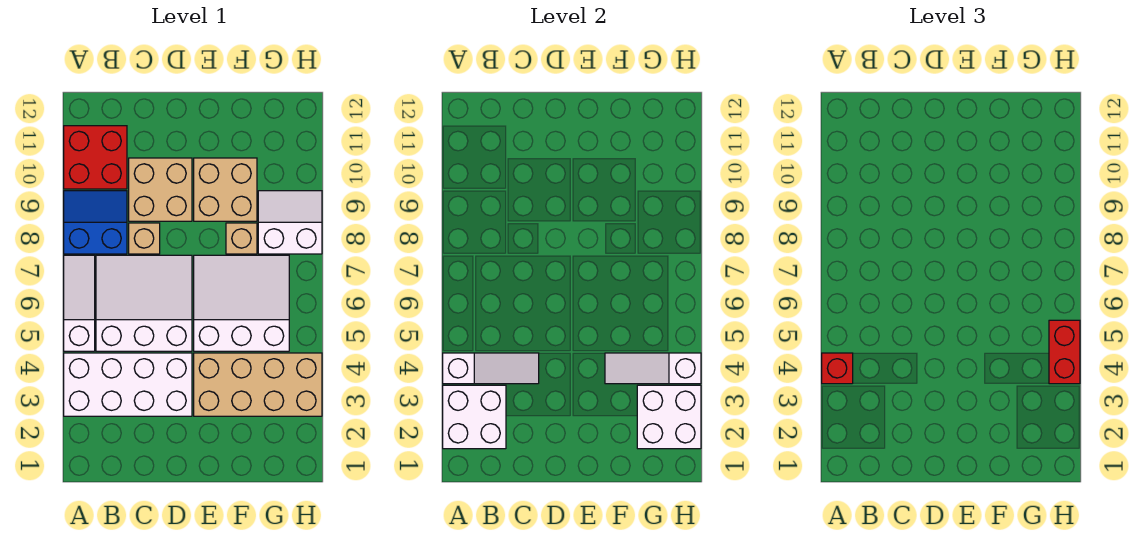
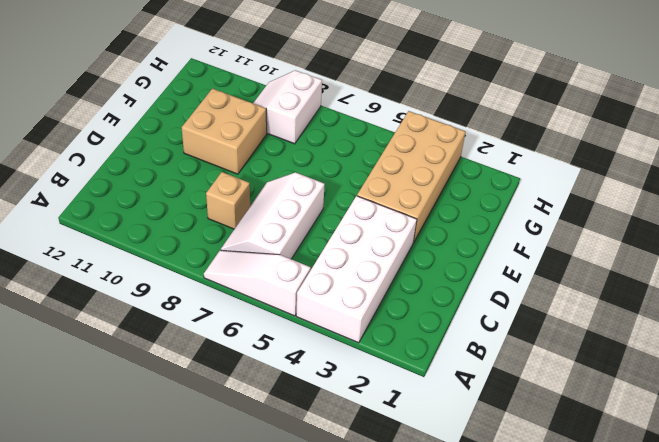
white slope B6:D7 level 1 top 6 -> white slope B5:D7 level 1 top 5
none -> blue slope A8:B9 level 1 top 8
none -> red brick A10:B11 level 1
none -> tan brick C9:D10 level 1

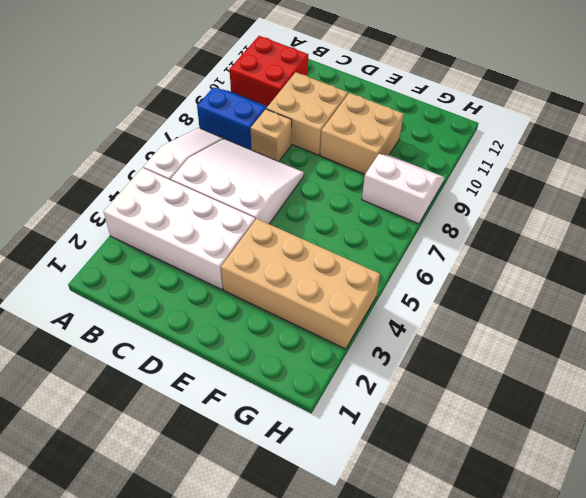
none -> white slope E5:G7 level 1 top 5
none -> tan brick F8 level 1
none -> white brick A2:B3 level 2

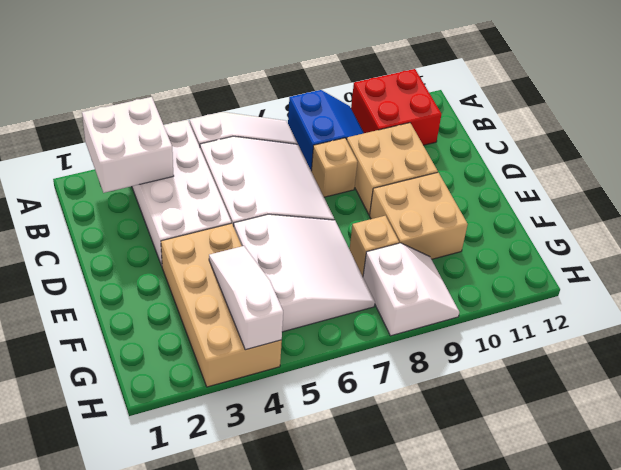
none -> white slope A4:C4 level 2 top A
none -> white brick G2:H3 level 2
none -> red brick A4 level 3

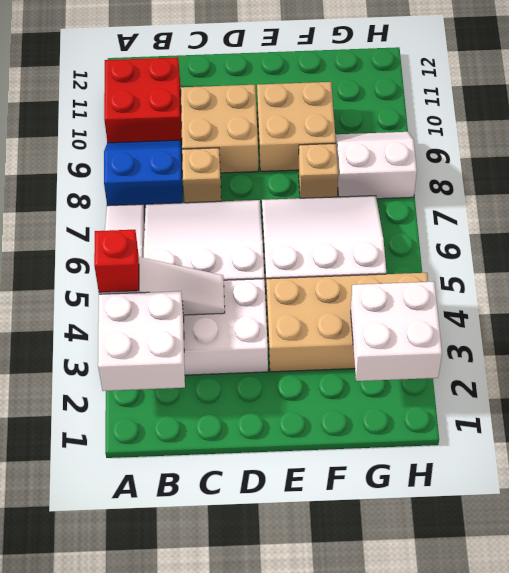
none -> white slope F4:H4 level 2 top H
none -> red brick H4:H5 level 3

